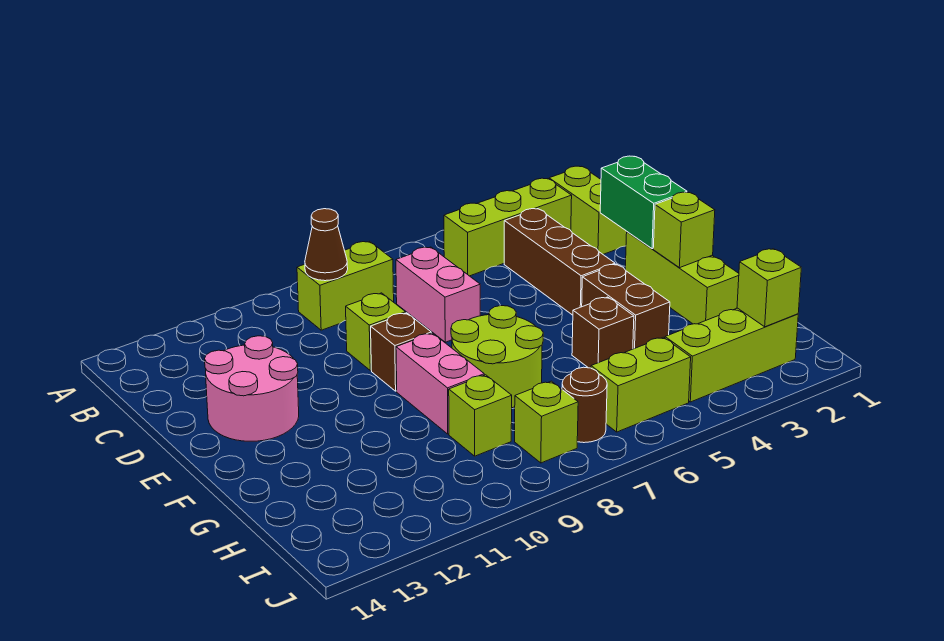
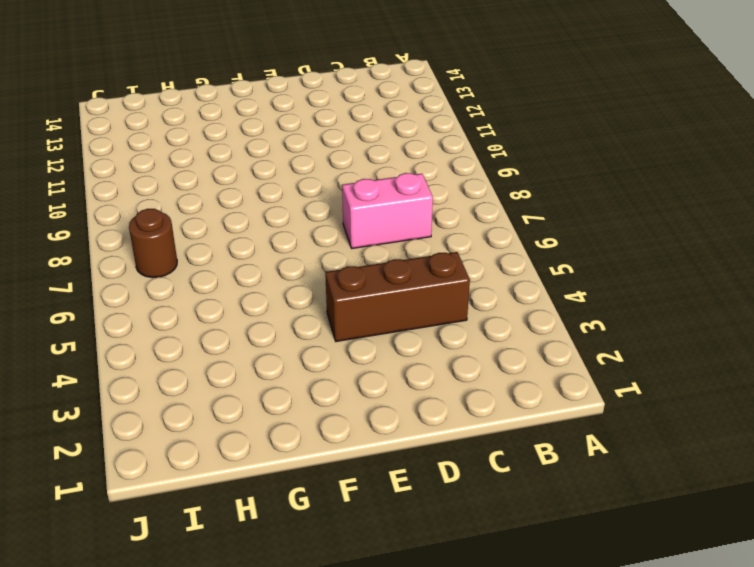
none -> lime brick B2:C2 level 1
none -> lime brick B3:B5 level 1
none -> lime brick B8:B9 level 1

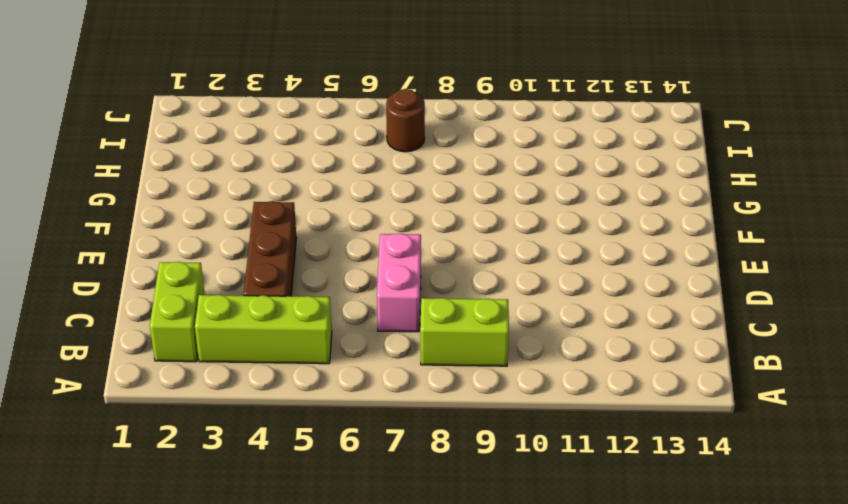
none -> lime brick D9 level 1
none -> pink round brick D12:E13 level 1
none -> lime brick E2:G2 level 1

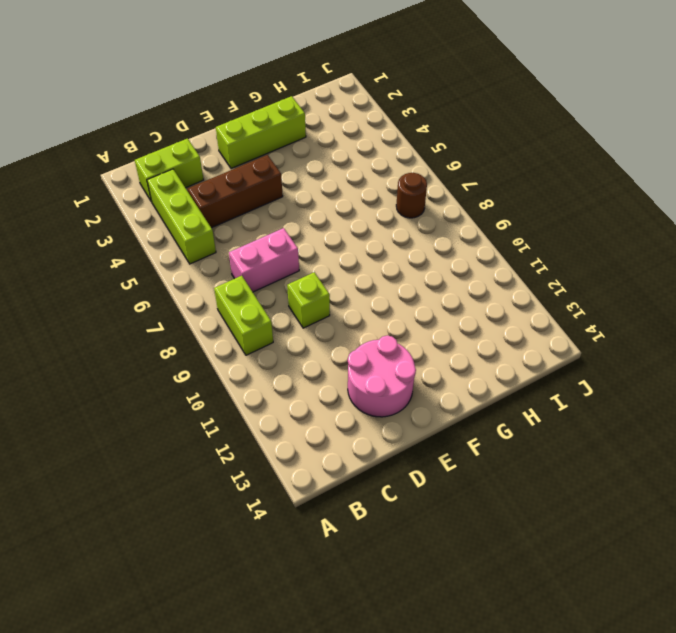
none -> brown brick E9 level 1
none -> brown brick F4:G4 level 1
none -> lime round brick F7:G8 level 1

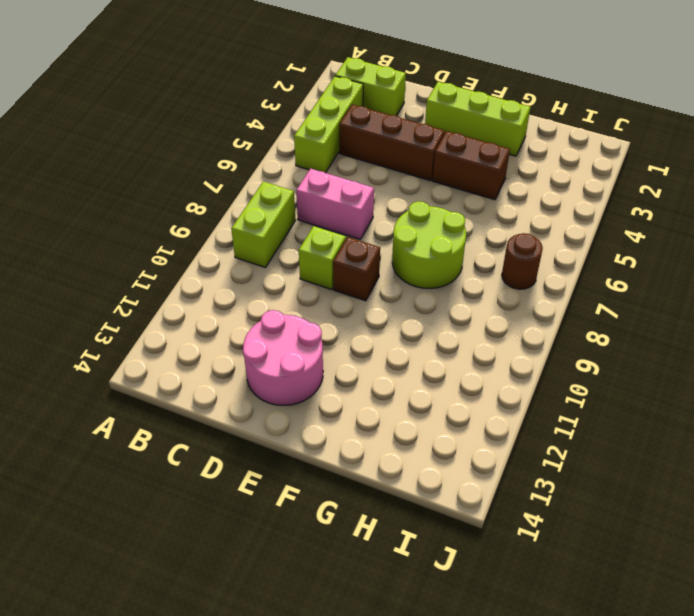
none -> pink brick F9:G9 level 1
none -> brown brick G5 level 1
none -> lime brick H9 level 1

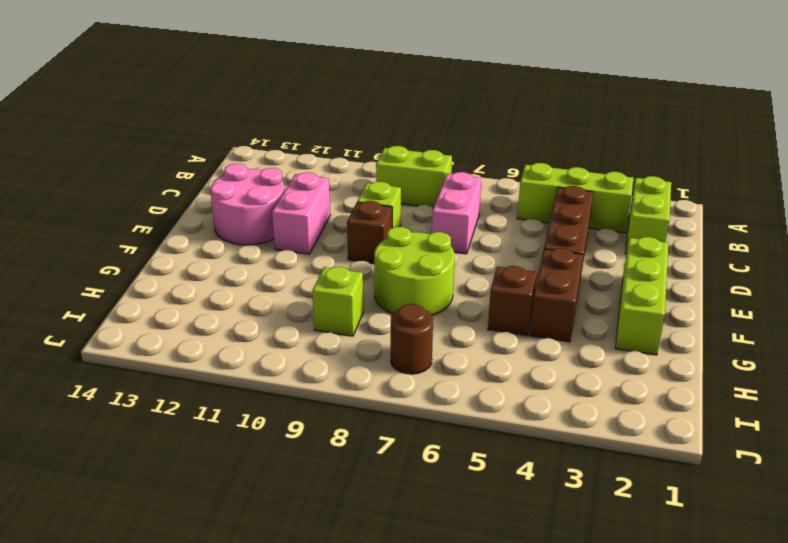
pink brick D11:E11 level 1 -> pink brick F9:G9 level 1
none -> lime brick I2:I4 level 1
none -> lime brick I5:I6 level 1
none -> lime brick I8 level 1

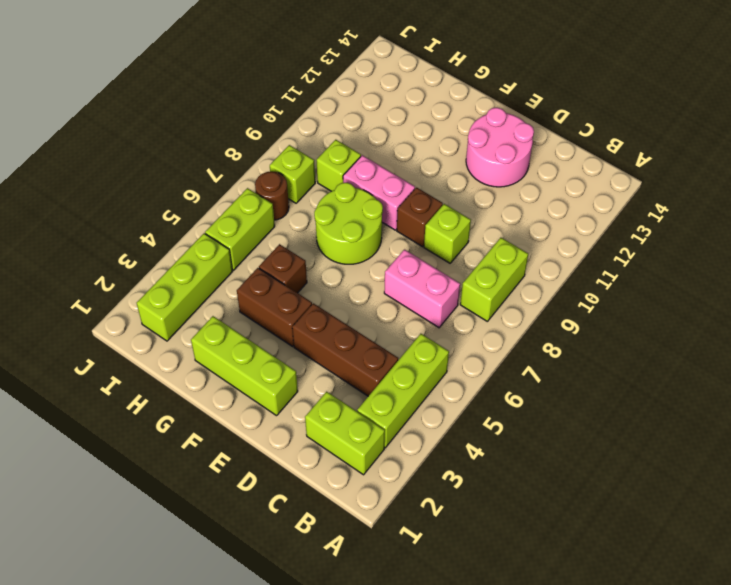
none -> brown cone B9 level 2
none -> green brick D2:E2 level 2
none -> lime brick F2 level 2

